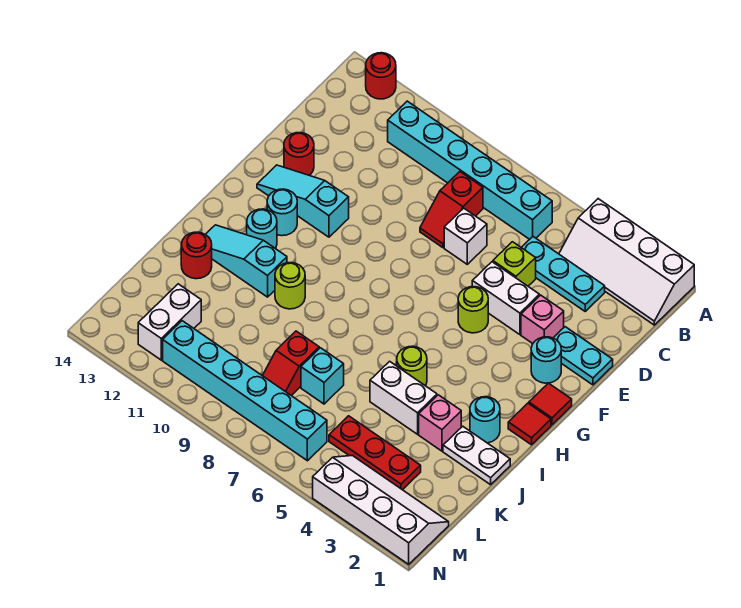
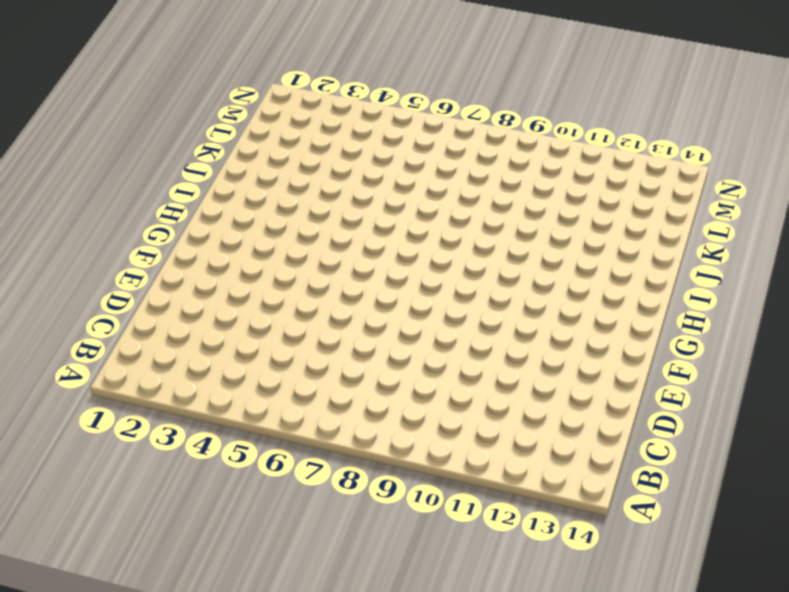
none -> white slope A1:B4 level 1 top A
none -> red round brick A13 level 1
none -> cyan brick B6:B11 level 1
none -> cyan plate C3:C5 level 1

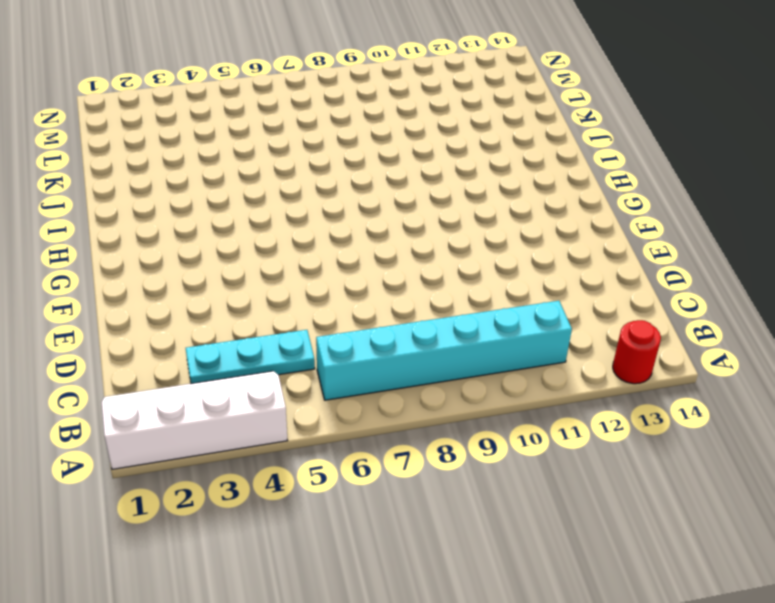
none -> red slope C8:D8 level 1 top C
none -> lime brick D5 level 1
none -> white brick D7 level 1
none -> cyan plate E1:E2 level 1

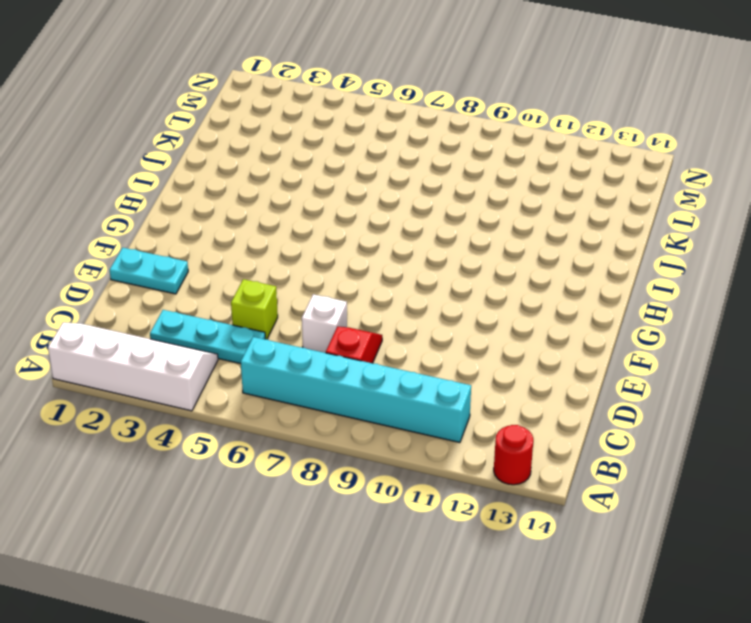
none -> pink brick E3 level 1
none -> white brick E4:E5 level 1
none -> red round brick E13 level 1
none -> cyan round brick F2 level 1

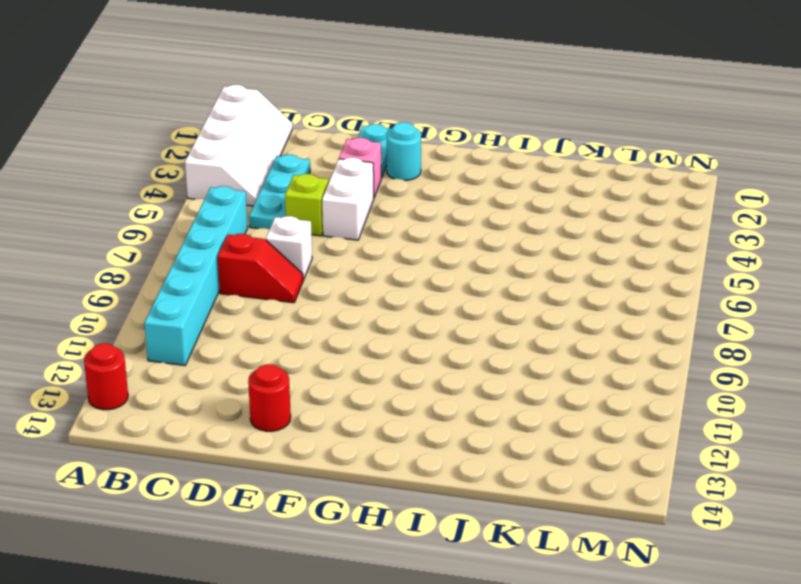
none -> lime round brick F5 level 1
none -> cyan slope F11:F13 level 1 top 11
none -> red tile G1 level 1
none -> cyan round brick G12 level 1

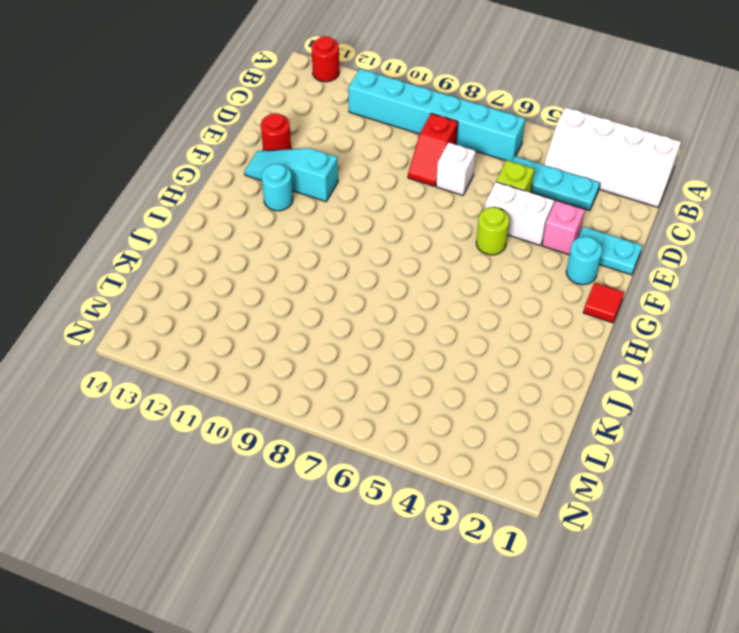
none -> red tile H1 level 1
none -> cyan round brick H12 level 1
none -> cyan round brick I2 level 1
none -> lime round brick I5 level 1

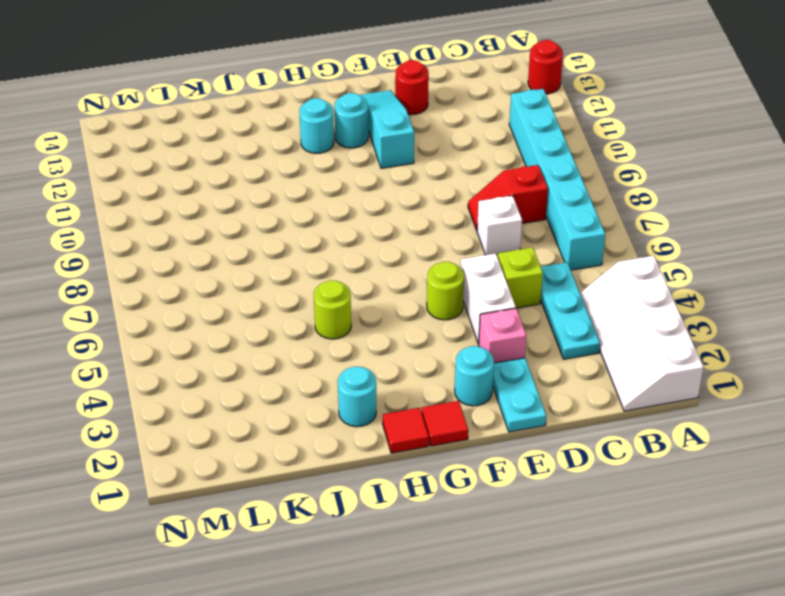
none -> lime round brick I10 level 1
none -> cyan slope I11:I13 level 1 top 11
none -> white plate J1:J2 level 1
none -> pink brick J3 level 1

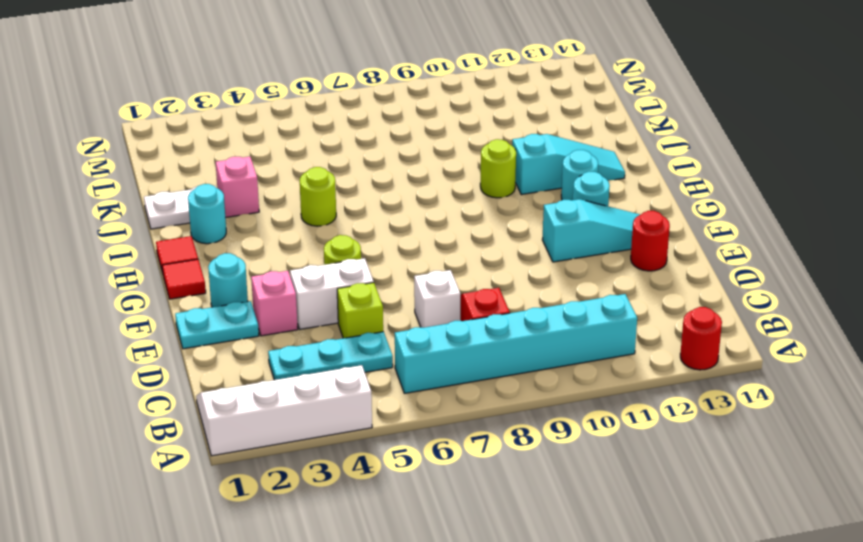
none -> white brick J4:J5 level 1
none -> red round brick J13 level 1
none -> cyan brick K7 level 1
none -> red slope K8:L8 level 1 top K

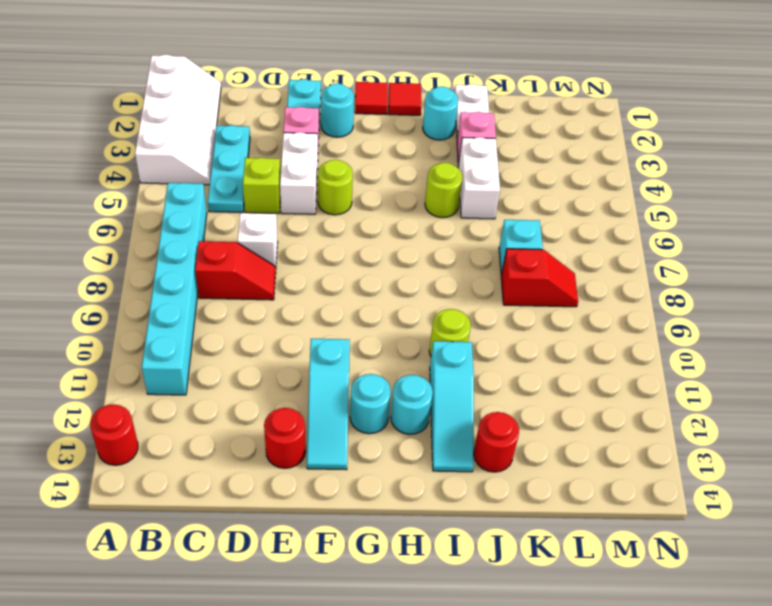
none -> red plate L3:L5 level 1
none -> white brick L12:M12 level 1
none -> white slope M1:N4 level 1 top N
none -> cyan brick M6:M11 level 1

